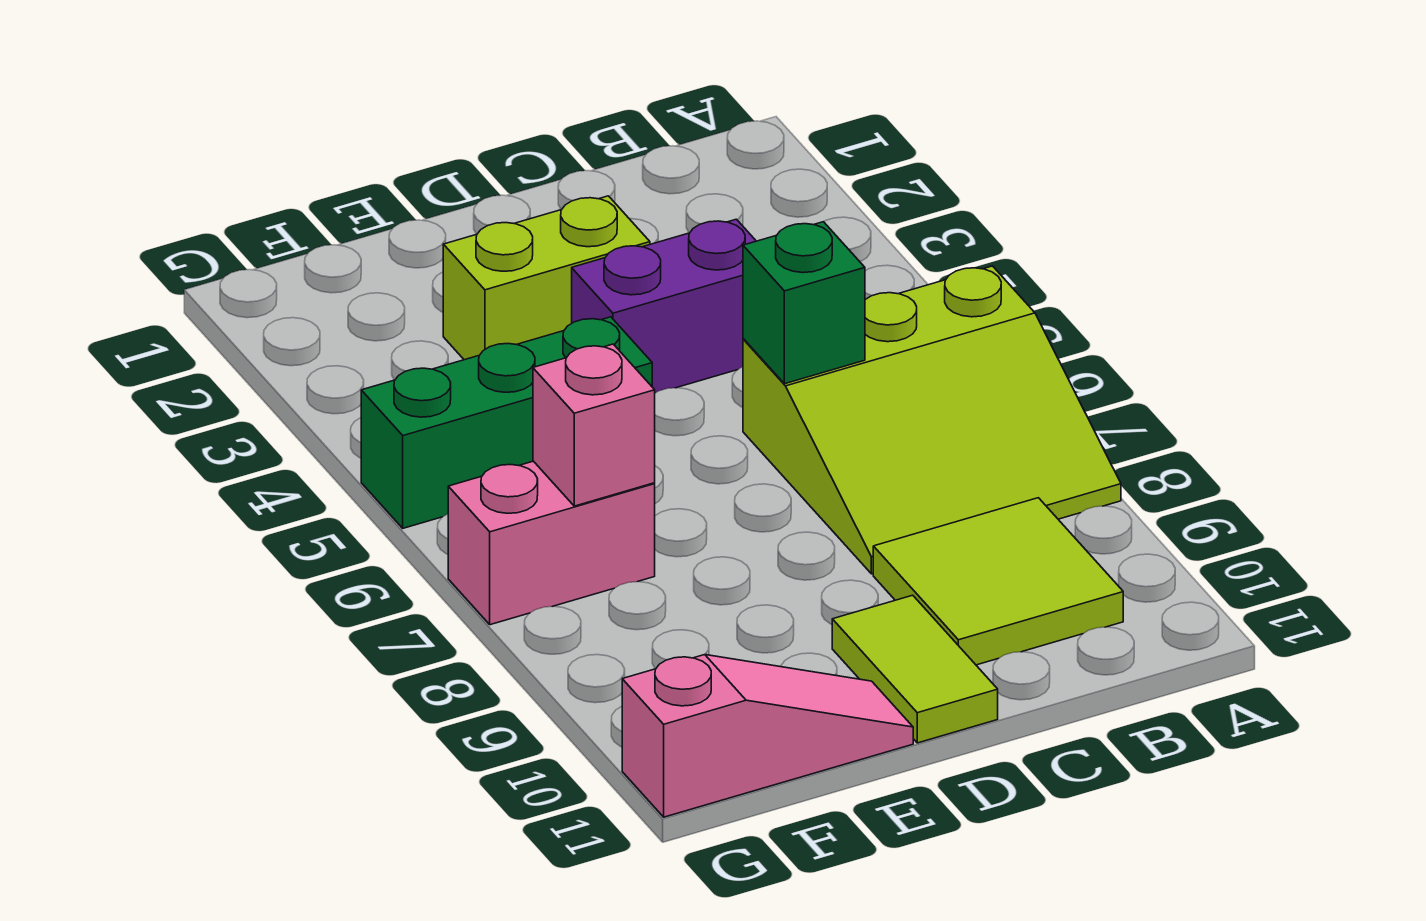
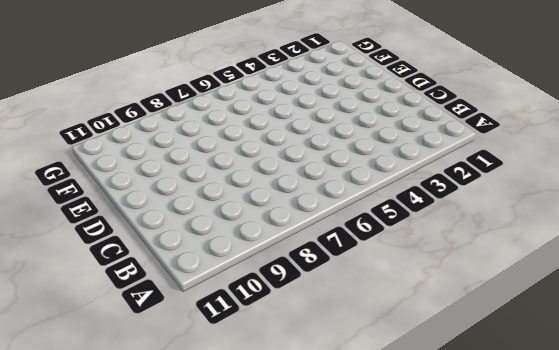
none -> lime slope A6:C8 level 1 top 6
none -> lime tile B9:C10 level 1

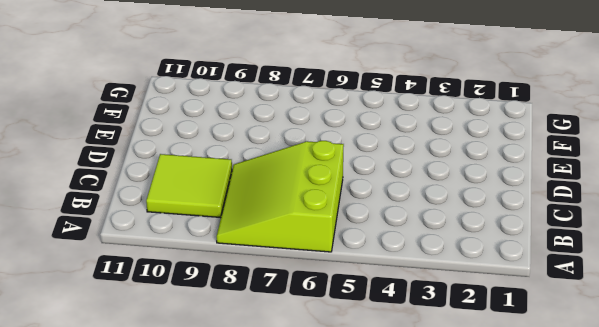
none -> purple brick C4:D4 level 1
none -> lime brick D3:E3 level 1

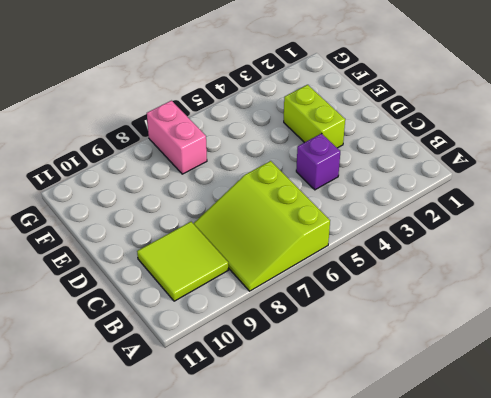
purple brick C4 level 1 -> purple brick C4:D4 level 1
none -> lime tile D10:D11 level 1
none -> green brick E5:G5 level 1

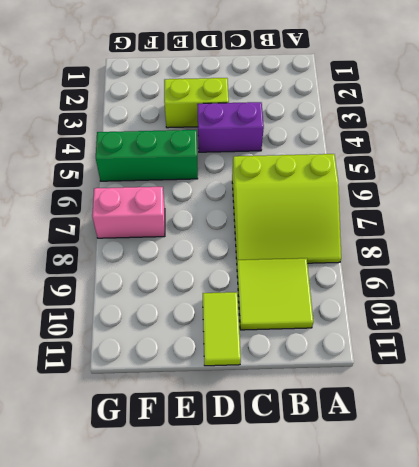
none -> pink slope E11:G11 level 1 top G
none -> green brick C6 level 2

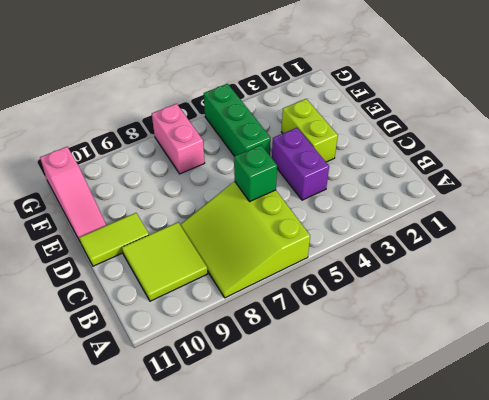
none -> pink brick F7 level 2

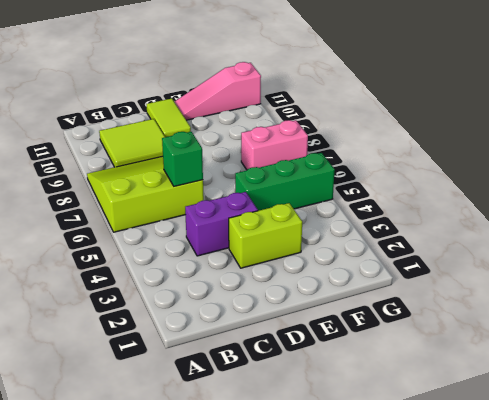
none -> pink brick F7 level 2

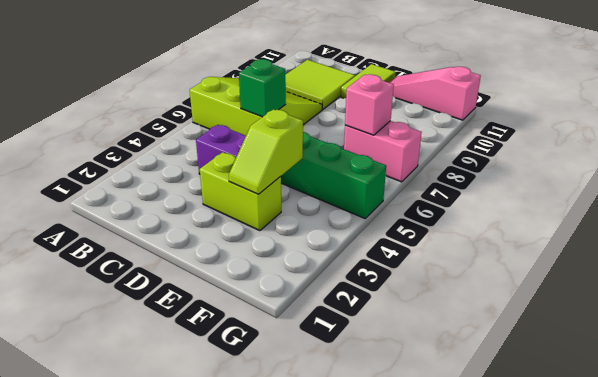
lime slope E3:E4 level 2 top 4 -> none

